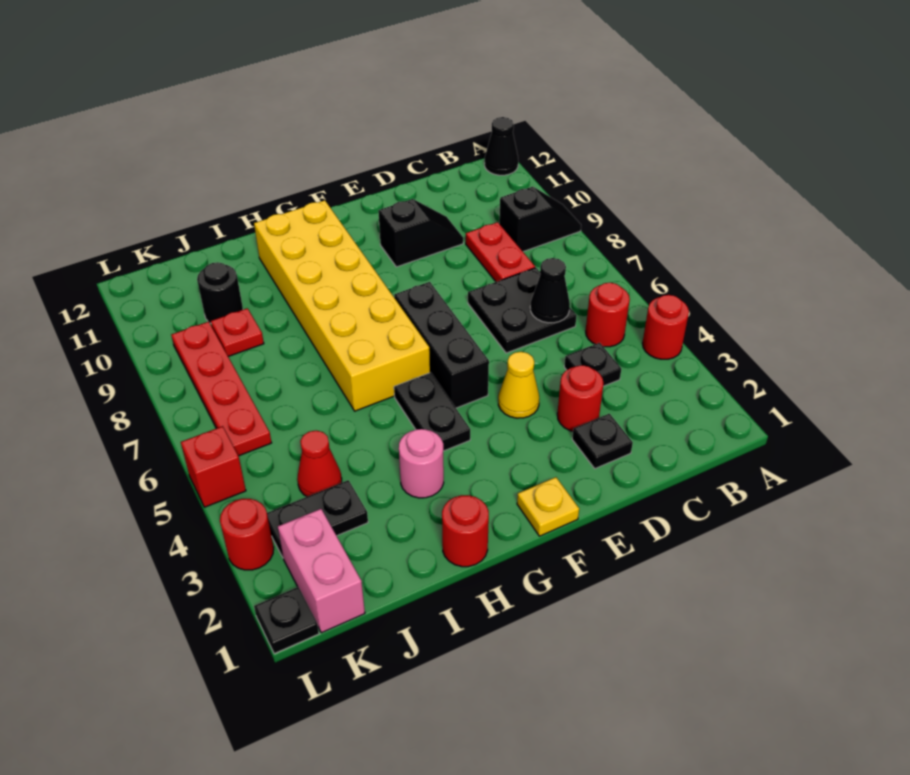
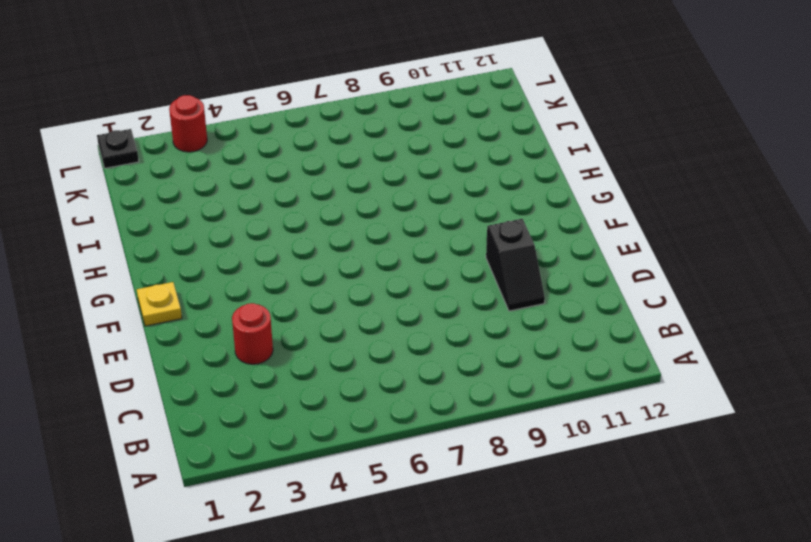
none -> red round brick A4 level 1
none -> black slope A9:B9 level 1 top B
none -> black cone A12 level 1

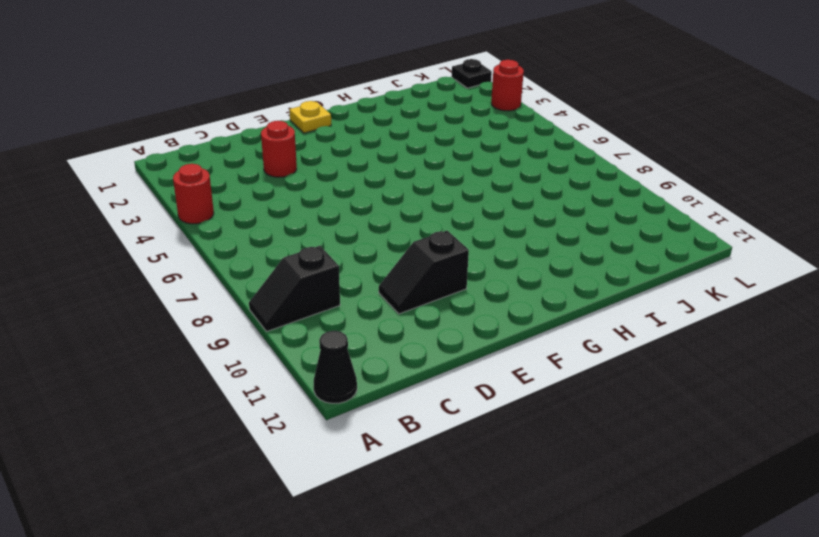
none -> red round brick B5 level 1
none -> black plate C4 level 1
none -> black plate C6:D7 level 1

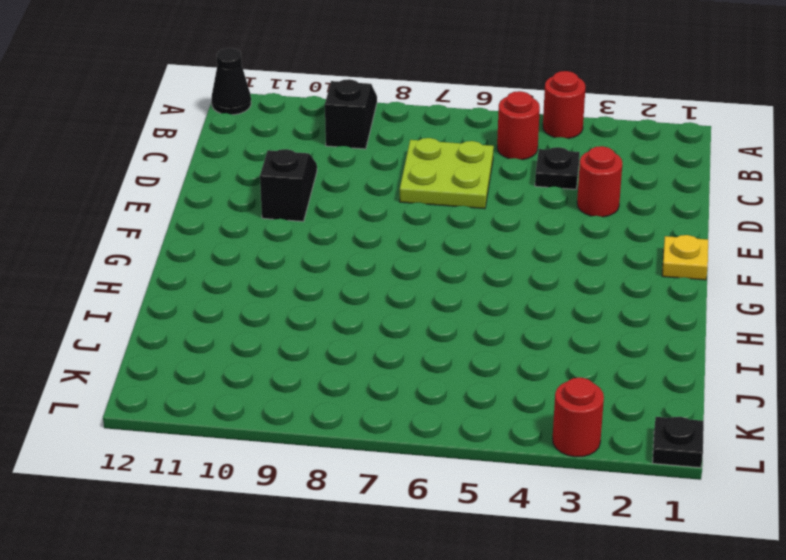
lime plate C6:D7 level 1 -> black plate C6:D7 level 1
none -> red plate C8:C9 level 1
none -> black plate D2 level 1
none -> yellow cone E4 level 1

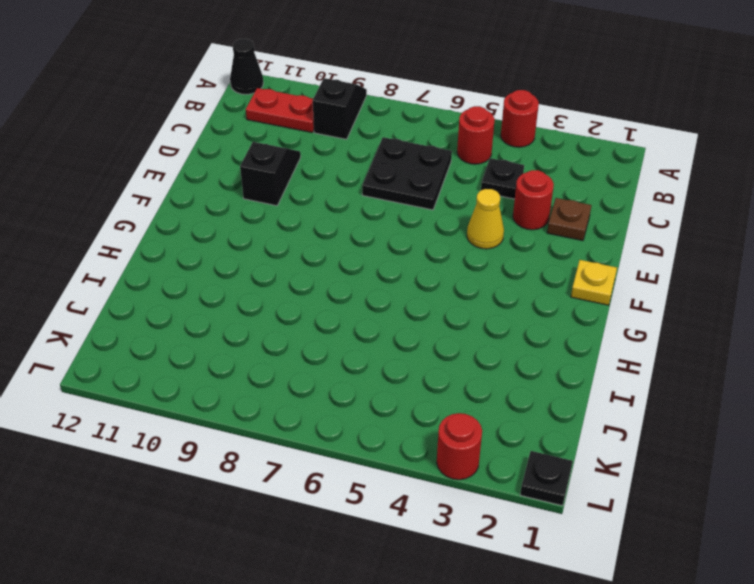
red plate B10:B11 level 1 -> red plate C8:C9 level 1
brown plate D2 level 1 -> black plate D2 level 1
none -> black brick F5:F7 level 1
none -> black plate G4:G5 level 1
none -> yellow brick G6:H11 level 1

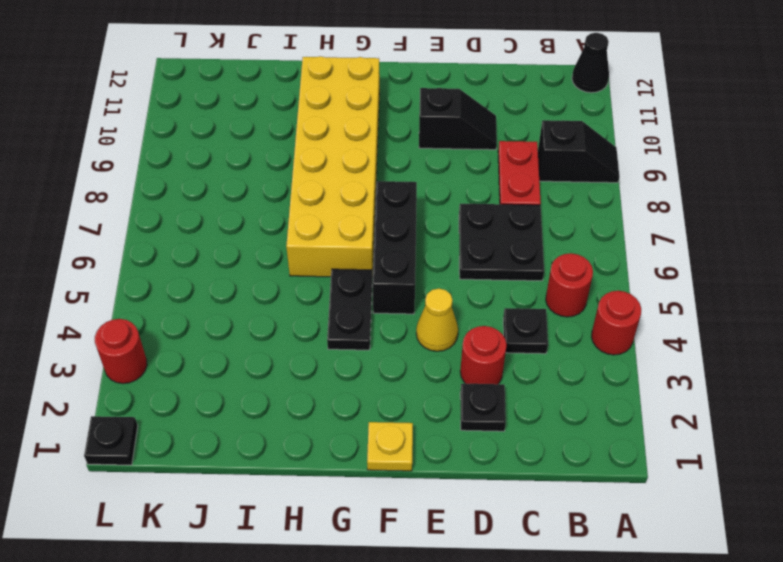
none -> red round brick H1 level 1
none -> pink round brick H3 level 1
none -> black plate J3:K3 level 1

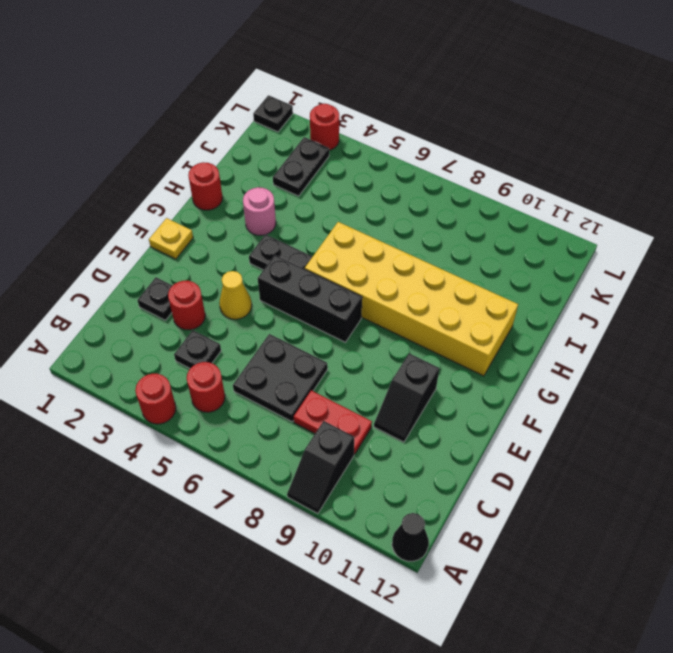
none -> red cone J4 level 1
none -> red plate J9 level 1
none -> black round brick J10 level 1

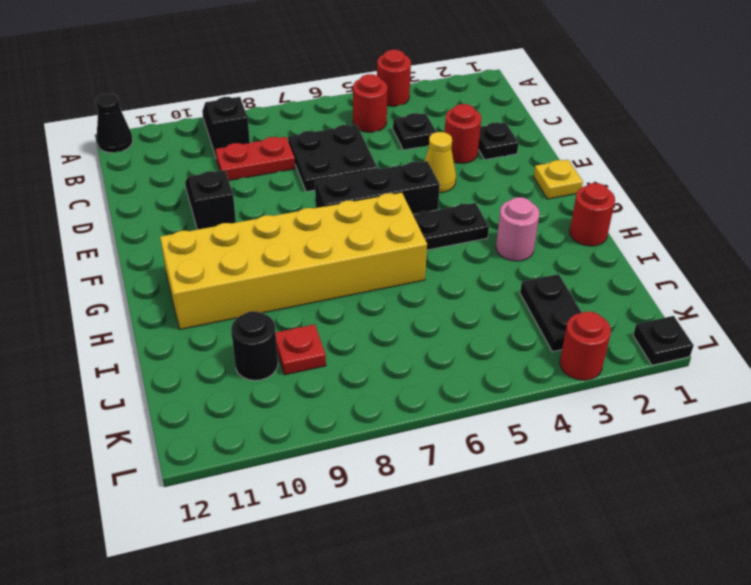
none -> red cone J4 level 1
none -> pink brick K1:K2 level 1
none -> red plate K6:K9 level 1

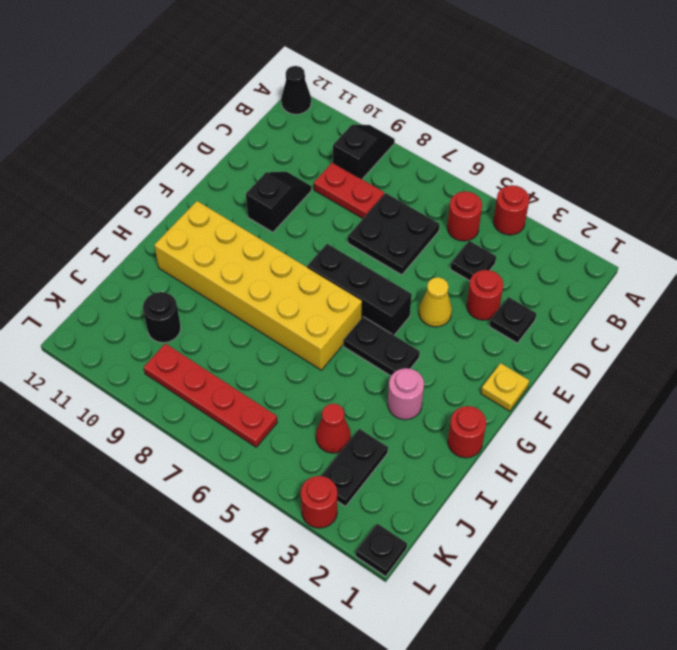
none -> red plate J9 level 1
none -> pink brick K1:K2 level 1
none -> red brick L5 level 1

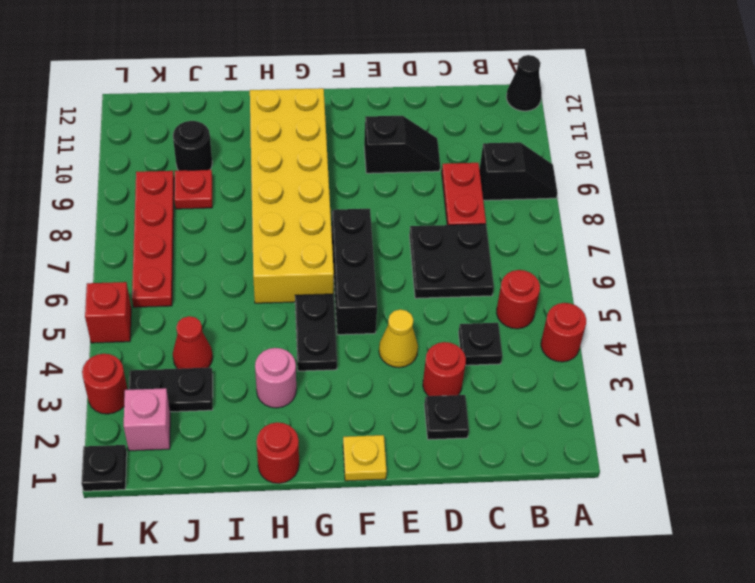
pink brick K2 level 1 -> pink brick K1:K2 level 1
none -> black cone C6 level 2

